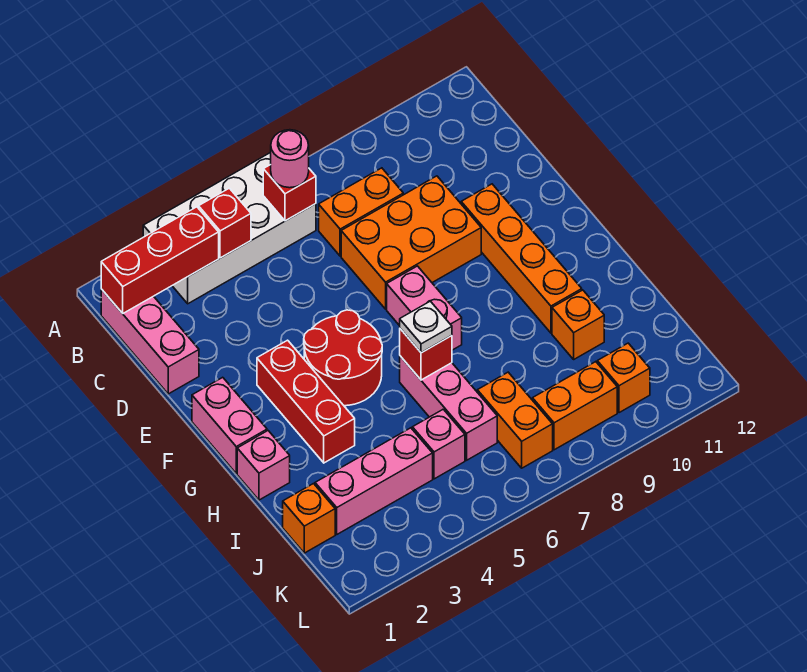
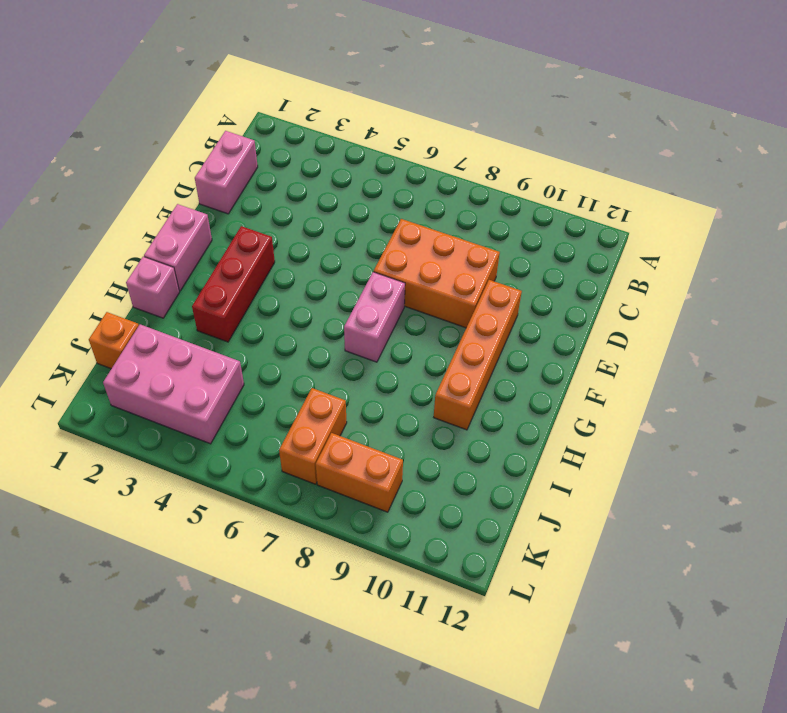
pink brick C1:D1 level 1 -> pink brick B1:D1 level 1
pink brick J2:K4 level 1 -> pink brick J2:J4 level 1
none -> white brick A3:B6 level 1
none -> orange brick C7:C8 level 1
none -> red round brick F4:G5 level 1

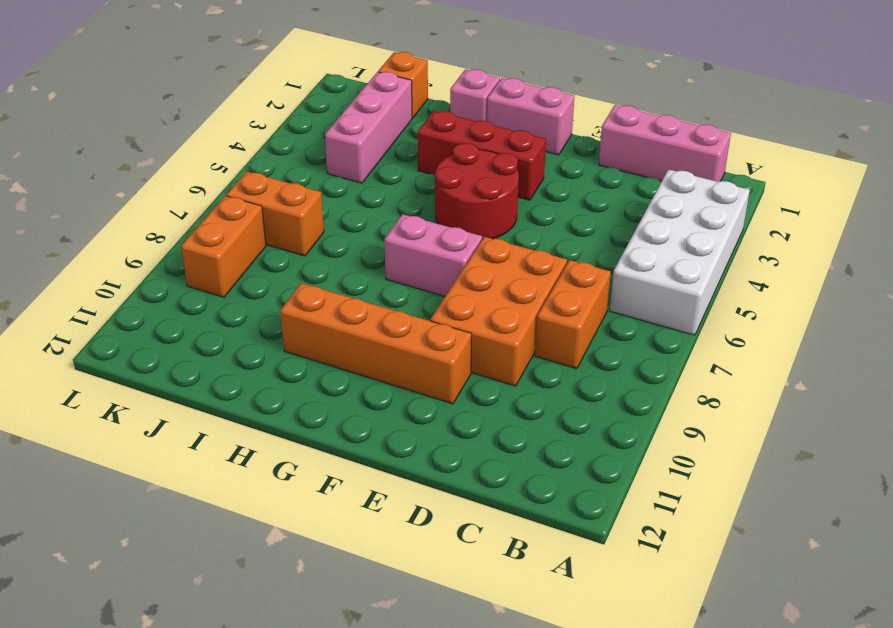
none -> pink brick H6:J6 level 1
none -> orange brick I10 level 1
none -> pink brick J5 level 1

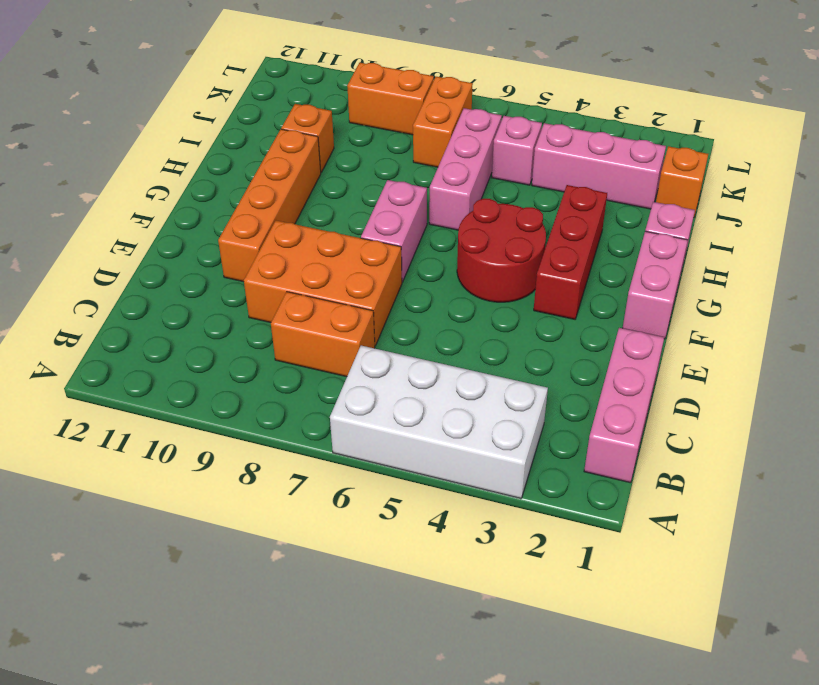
none -> orange brick K10 level 1
none -> red brick B1:B3 level 2
none -> red brick B4 level 2

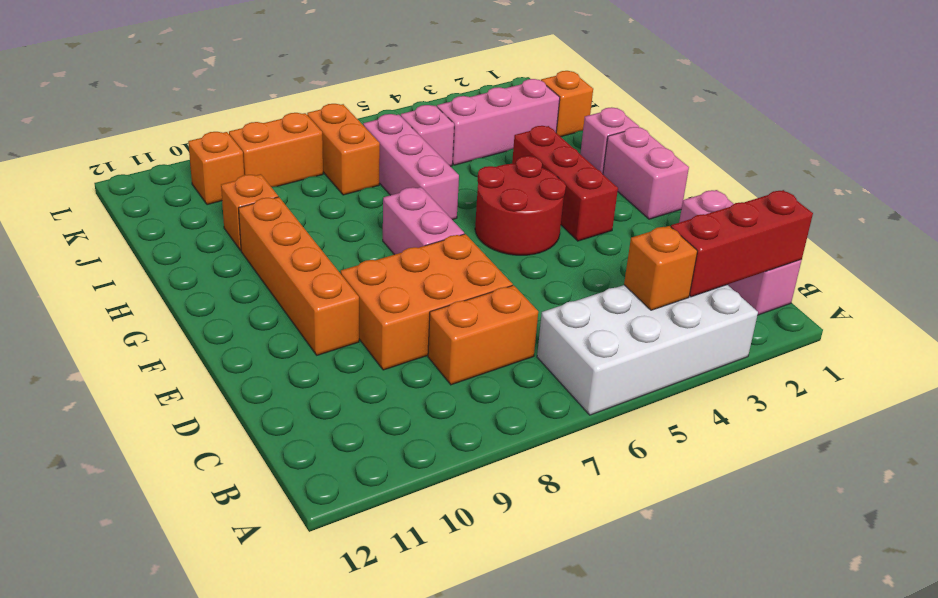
orange brick B4 level 2 -> red brick B4 level 2
none -> red brick B6 level 2
none -> red brick H6 level 2
none -> pink round brick B6 level 3

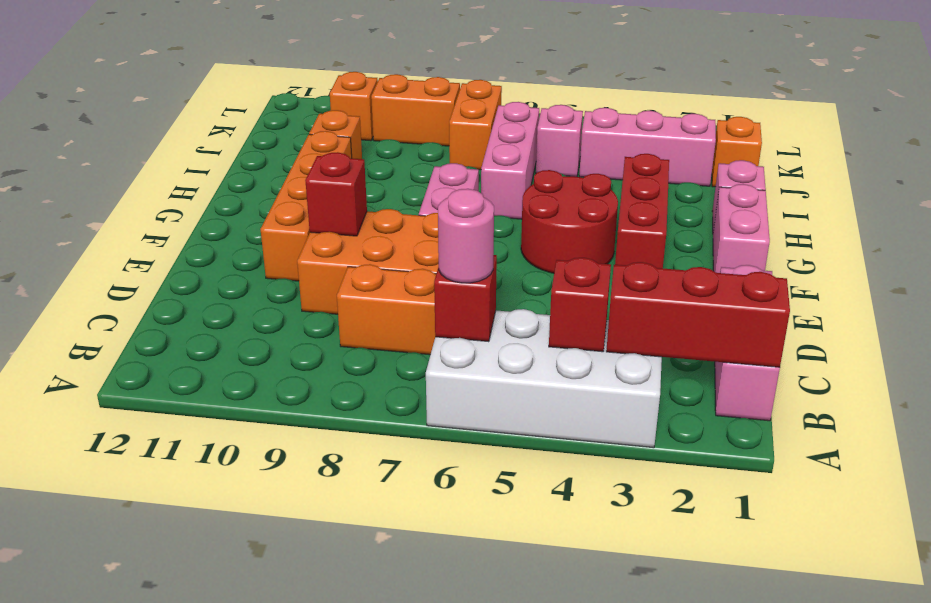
red brick E9 level 2 -> red brick H6 level 2
none -> white plate H6 level 3

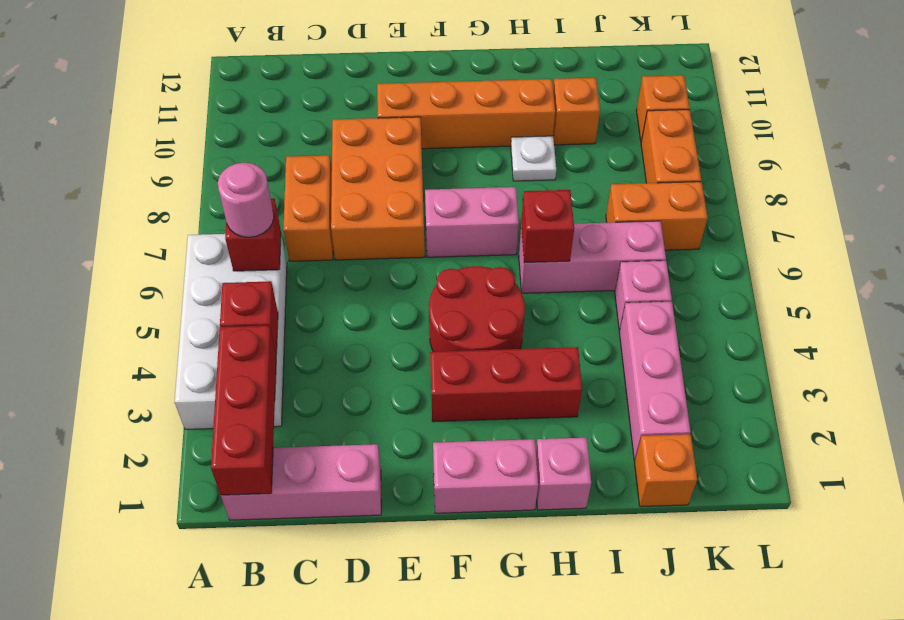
white plate H9 level 1 -> white plate H6 level 3

